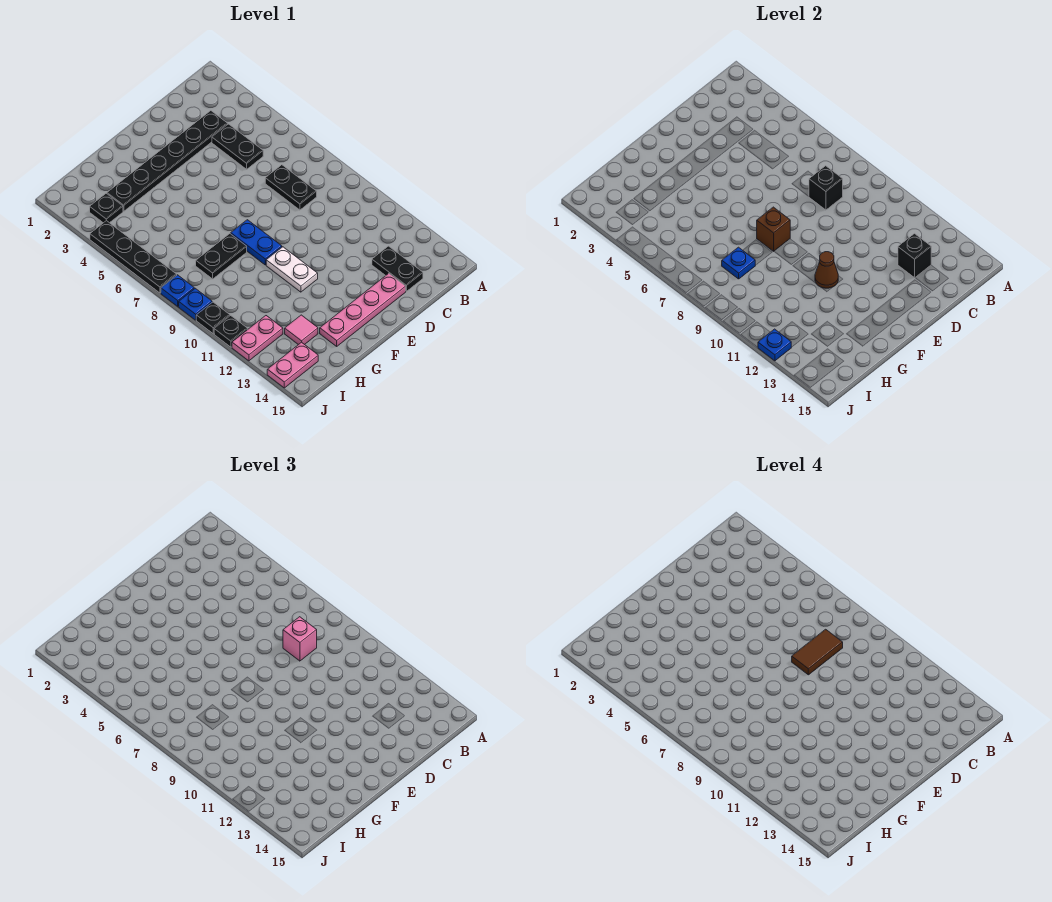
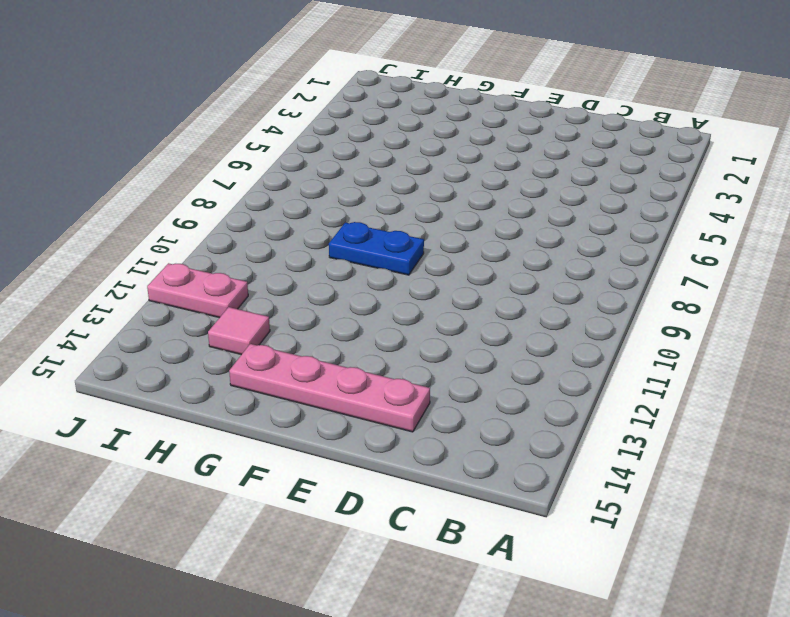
blue plate F9:G9 level 1 -> blue plate F8:F9 level 1
none -> black plate C3:H3 level 1
none -> black plate C4:C5 level 1
none -> black plate C7:C8 level 1

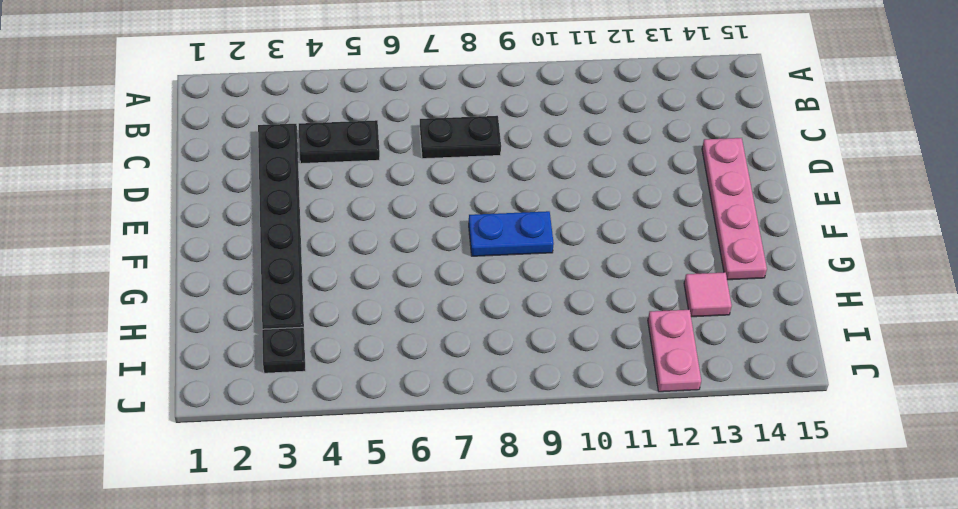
none -> black plate C13:C14 level 1
none -> white plate F10:F11 level 1
none -> black plate G8:H8 level 1

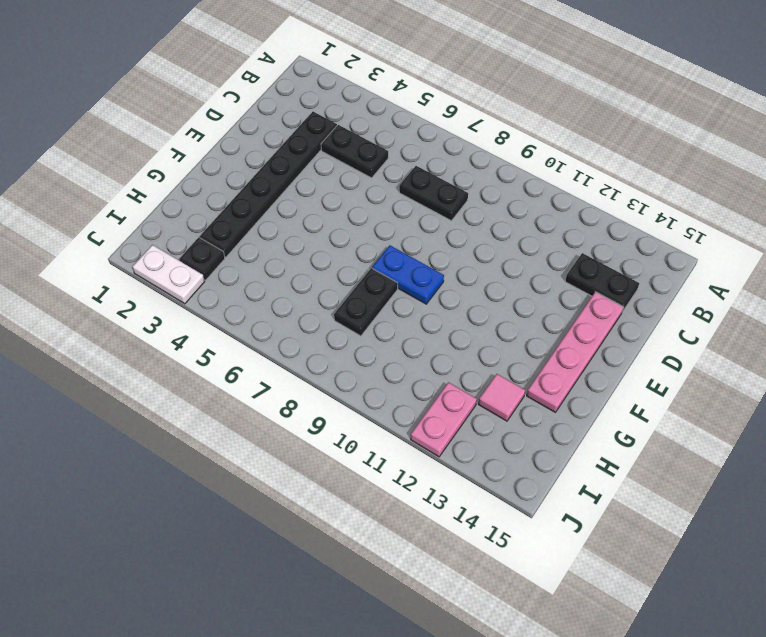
white plate J2:J3 level 1 -> white plate F10:F11 level 1
none -> pink plate I14:J14 level 1
none -> black plate J4:J7 level 1
none -> blue plate J8 level 1

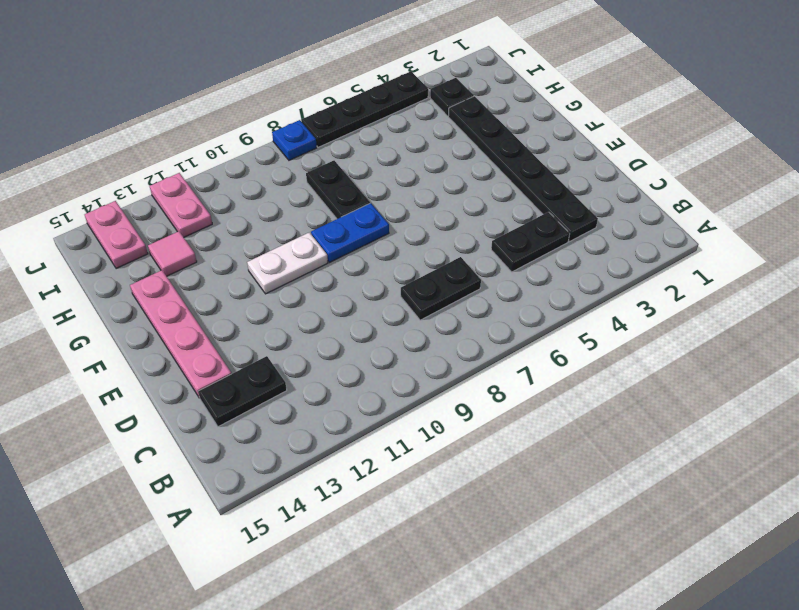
none -> blue plate J9 level 1
none -> black plate J10 level 1
none -> black plate J11 level 1

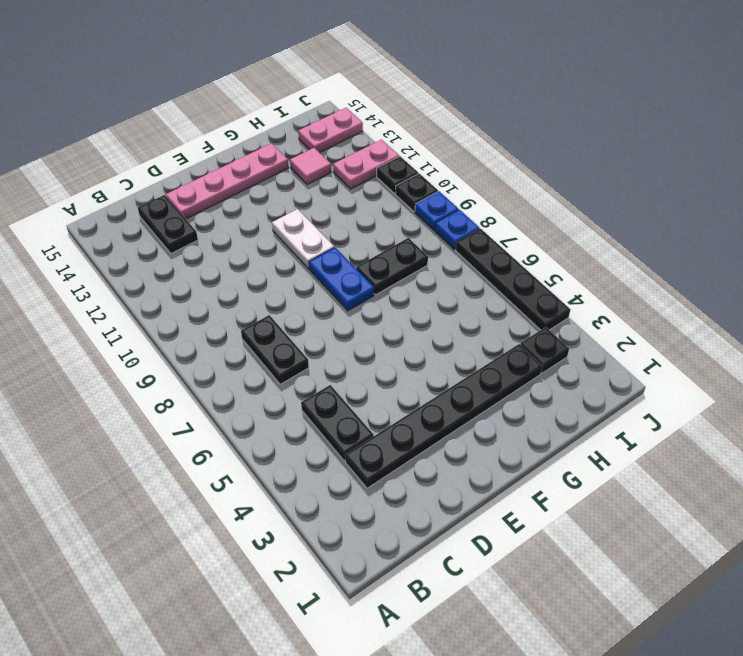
none -> black brick C8 level 2
none -> black brick C13 level 2
none -> brown brick F8 level 2

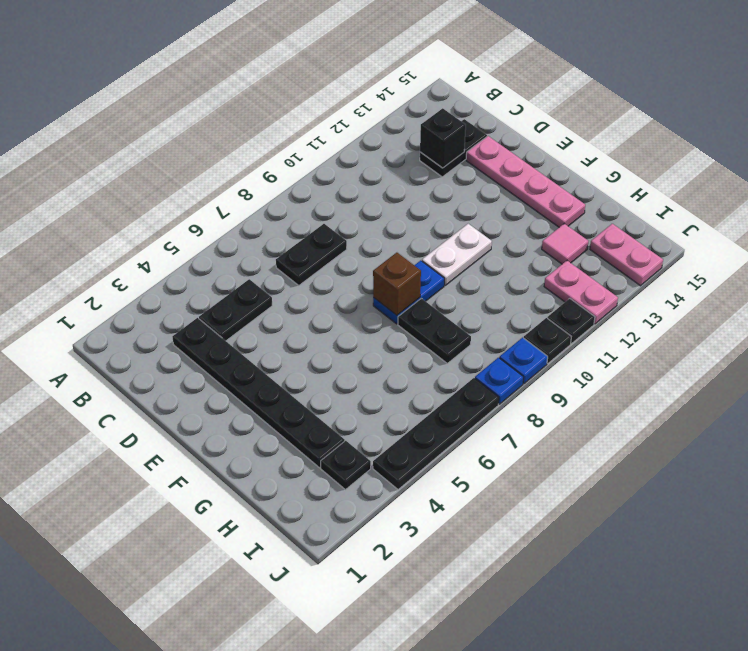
none -> black brick C8 level 2
none -> brown cone F11 level 2
none -> blue plate H8 level 2

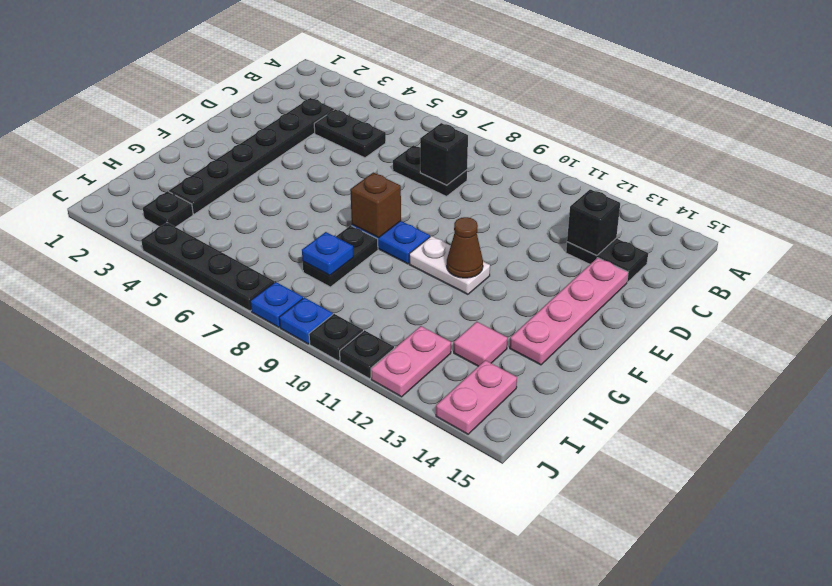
none -> blue plate J12 level 2
none -> pink brick C8 level 3
none -> brown tile C8:D8 level 4

